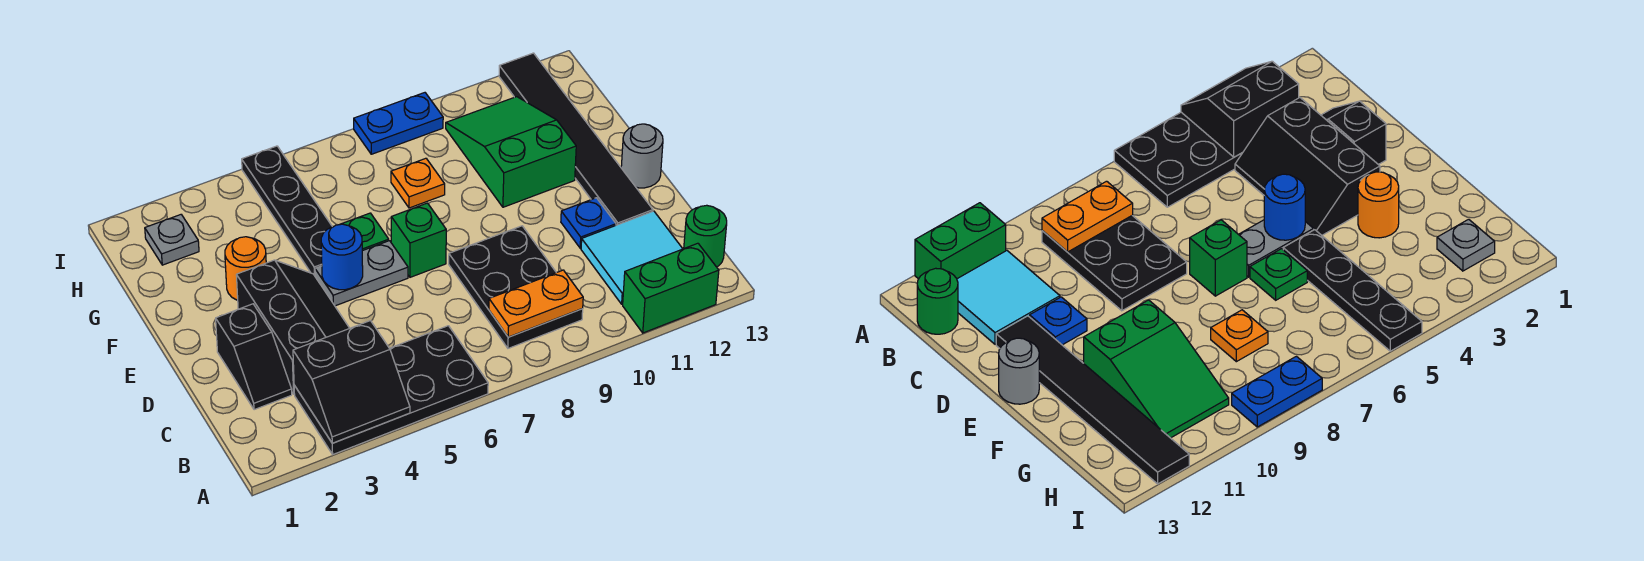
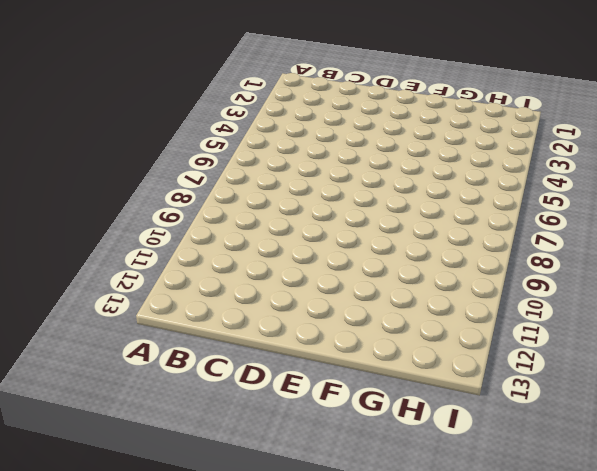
none -> black plate A3:B6 level 1
none -> green brick A11:A12 level 1
none -> black plate B8:D9 level 1

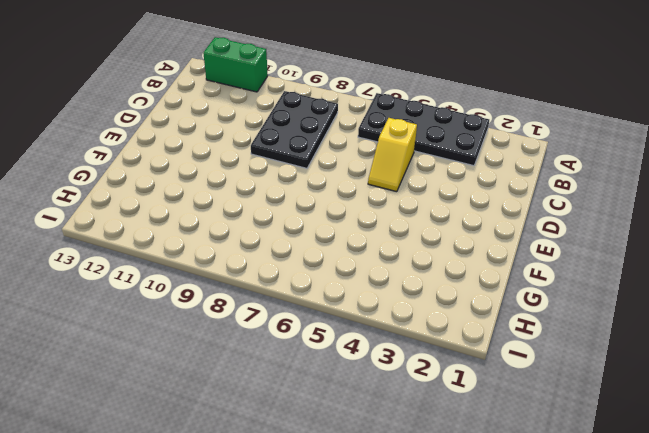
yellow slope C5:D5 level 1 top C -> none
none -> cyan tile B11:C12 level 1
none -> green round brick B13 level 1
none -> black slope C2:D2 level 1 top D

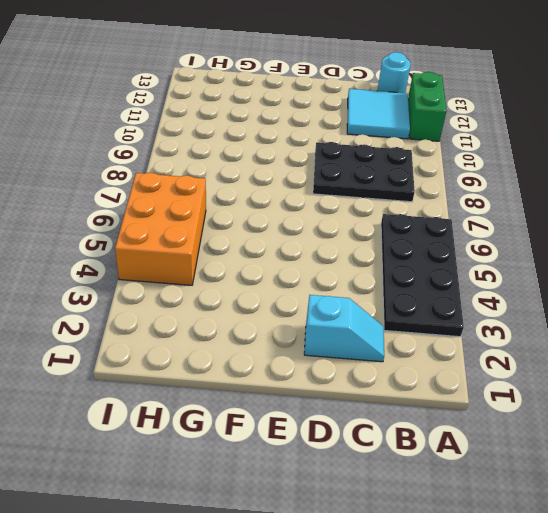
cyan round brick B13 level 1 -> green round brick B13 level 1
cyan slope C2:D2 level 1 top D -> black slope C2:D2 level 1 top D
orange brick H4:I6 level 1 -> black plate F5:I5 level 1
none -> black slope C3:E4 level 1 top 3
none -> blue plate D11 level 1
none -> black tile D12:I12 level 1

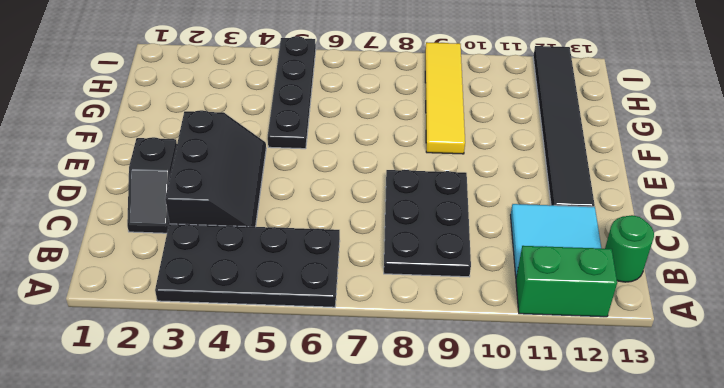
yellow tile F9:I9 level 1 -> blue plate I8:I9 level 1
none -> blue plate D11 level 1
none -> grey plate E5:E6 level 1
none -> green brick E7 level 1

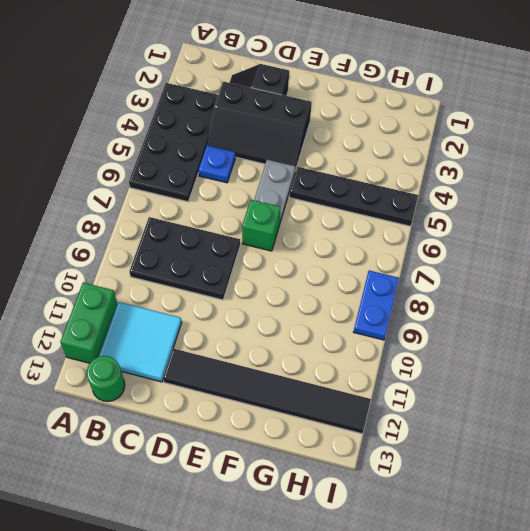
blue plate C5 level 1 -> blue plate D11 level 1
none -> grey round brick E13 level 1
none -> orange round brick F3 level 1
none -> green plate F6 level 1

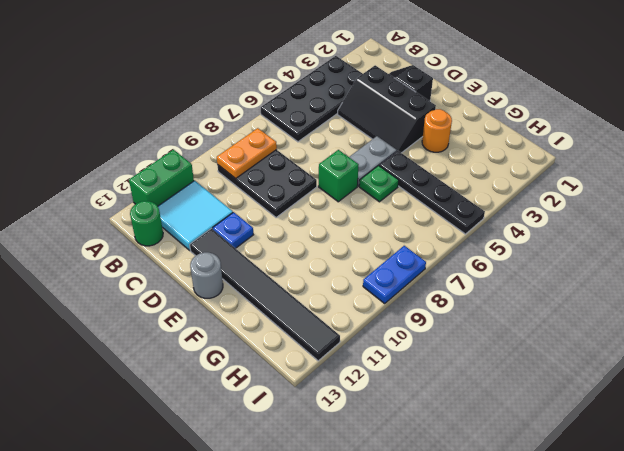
none -> green slope F10:H11 level 1 top F
none -> orange plate G8 level 1
none -> grey plate H2 level 1

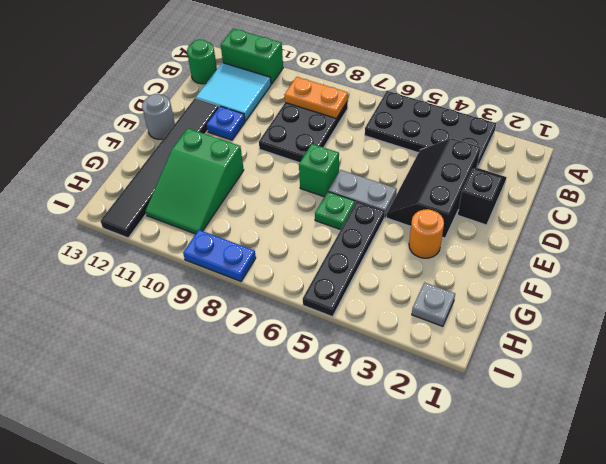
none -> orange plate G8 level 1
none -> black slope A3:B4 level 2 top B
none -> blue round brick E5 level 2

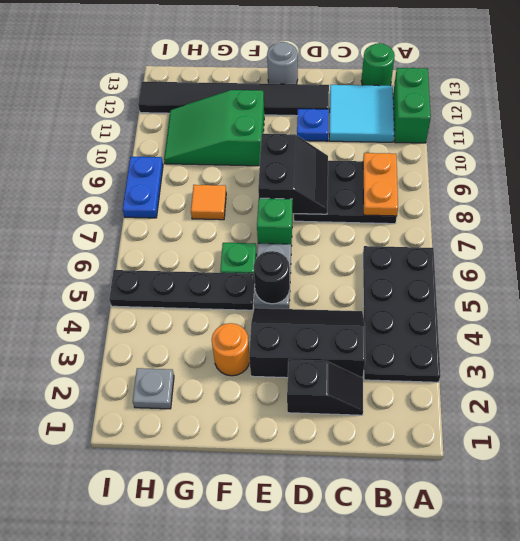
black slope D8:E9 level 2 top E -> black slope A3:B4 level 2 top B
black round brick E5 level 2 -> blue round brick E5 level 2
orange tile G8 level 1 -> orange plate G8 level 1

